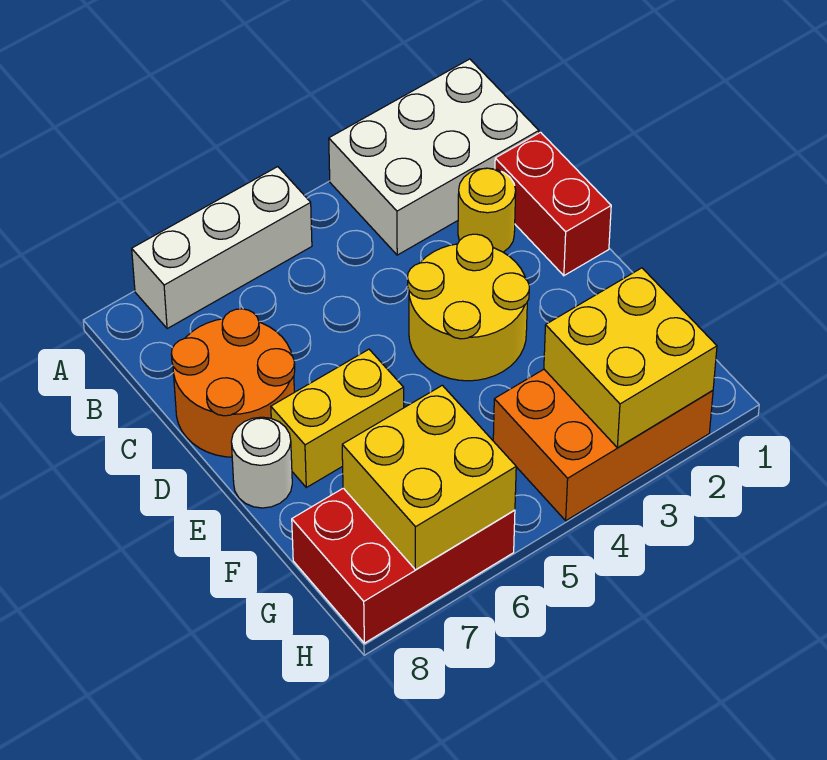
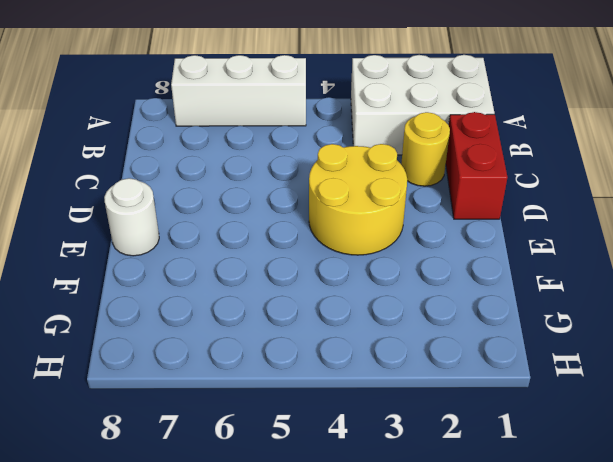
none -> orange round brick C7:D8 level 1
none -> yellow brick E6:E7 level 1
none -> orange brick G2:H4 level 1

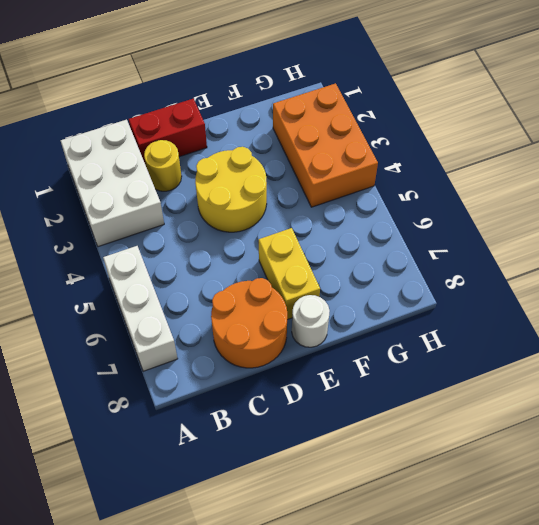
none -> red brick G6:H8 level 1
none -> yellow brick G2:H3 level 2
none -> yellow brick G6:H7 level 2

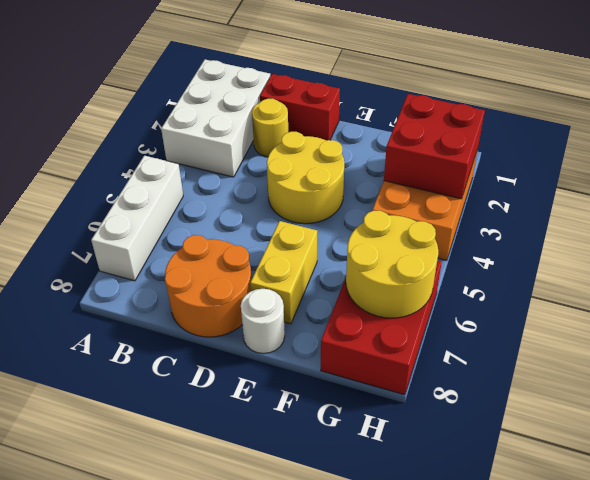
red brick G2:H3 level 2 -> yellow brick G2:H3 level 2
yellow round brick G6:H7 level 2 -> yellow brick G6:H7 level 2

